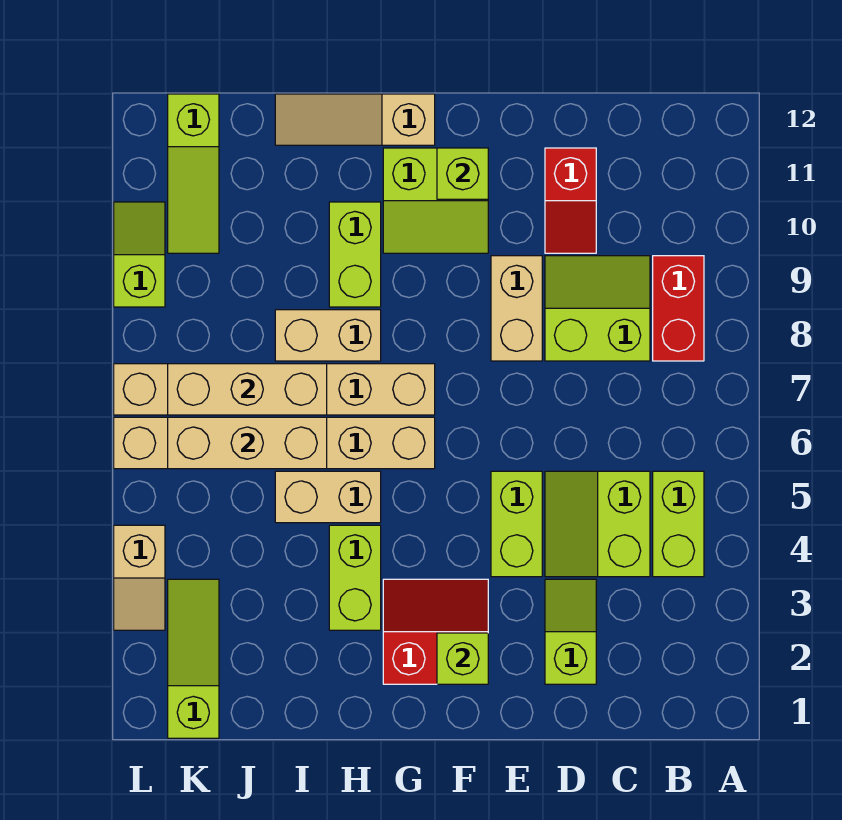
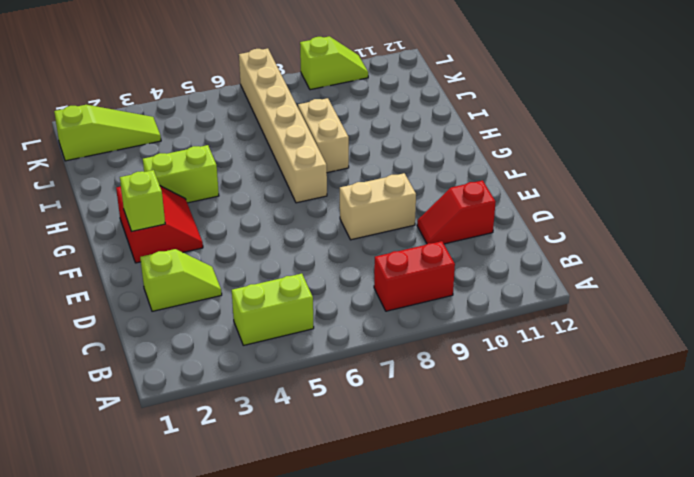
none -> lime slope C4:D5 level 1 top C
none -> lime slope C8:D9 level 1 top 8
none -> lime brick E4:E5 level 1

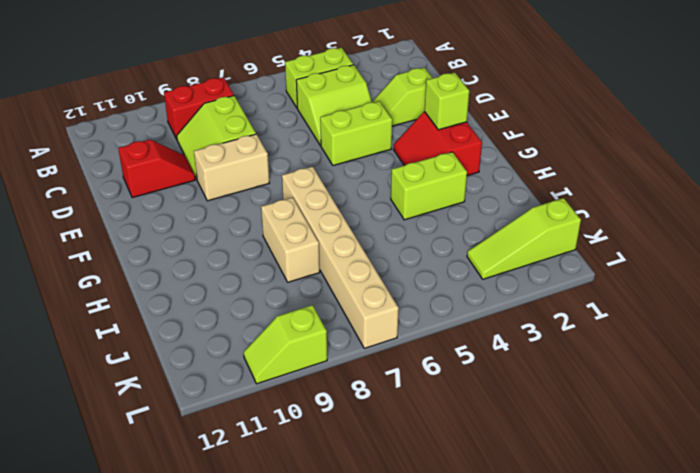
none -> lime slope F10:G11 level 1 top 11
none -> tan brick G6:L6 level 1
none -> tan slope G12:I12 level 1 top G

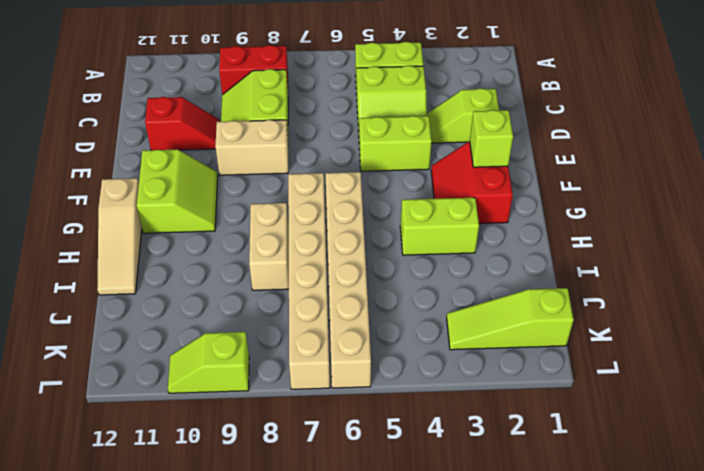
none -> tan brick H5:I5 level 1
none -> lime brick H9:H10 level 1
none -> lime slope K10:K12 level 1 top 12

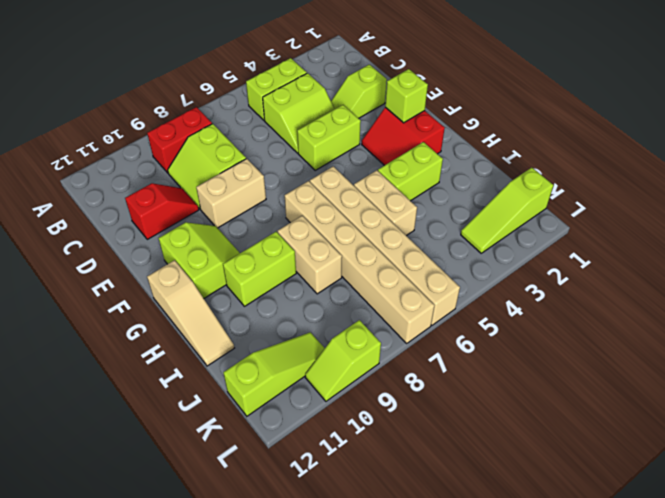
none -> tan slope L3:L4 level 1 top 4
none -> lime brick F11 level 2
none -> tan brick I6:K6 level 2

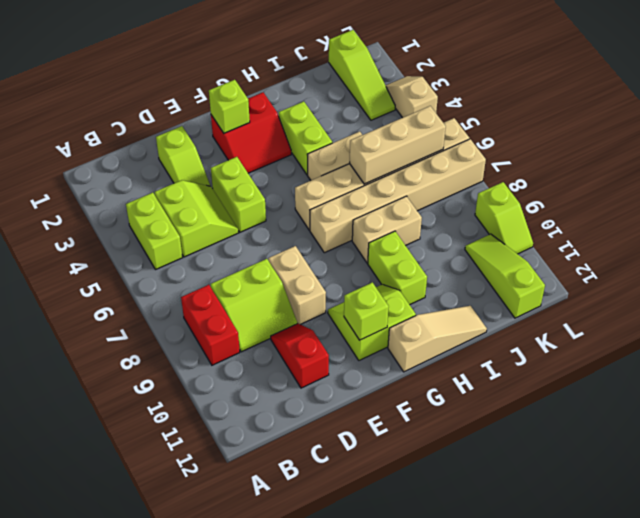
none -> tan brick I7:K7 level 2

